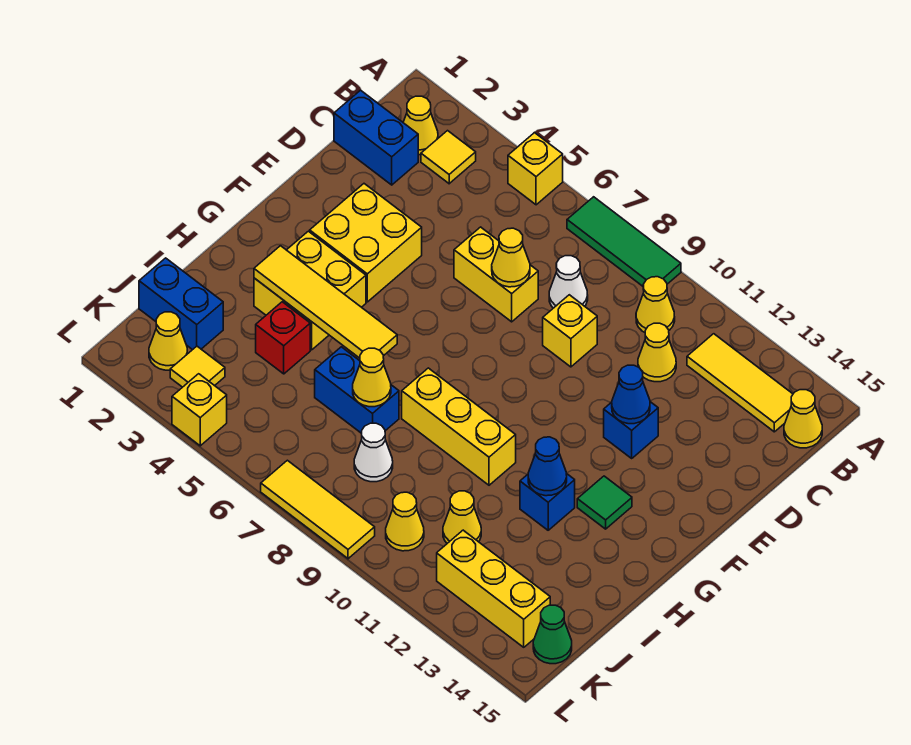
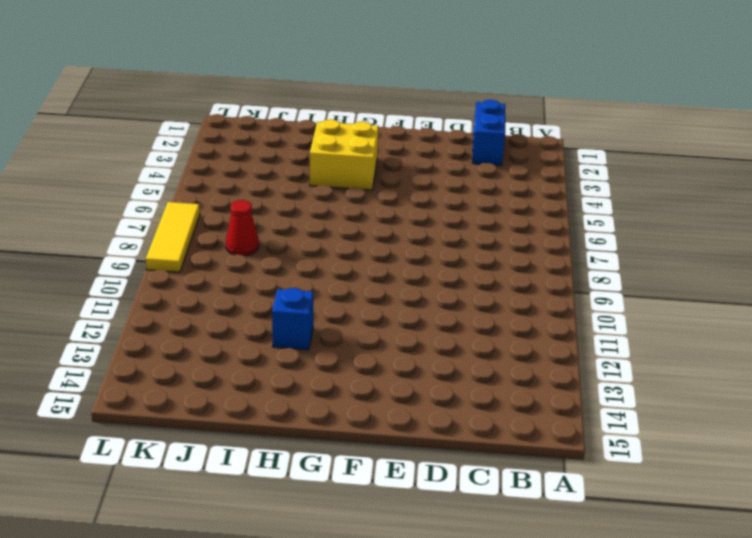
red cone J8 level 1 -> white cone J8 level 1
none -> yellow brick A5 level 1
none -> green tile A7:A9 level 1
none -> yellow cone B2 level 1
none -> yellow tile B3 level 1

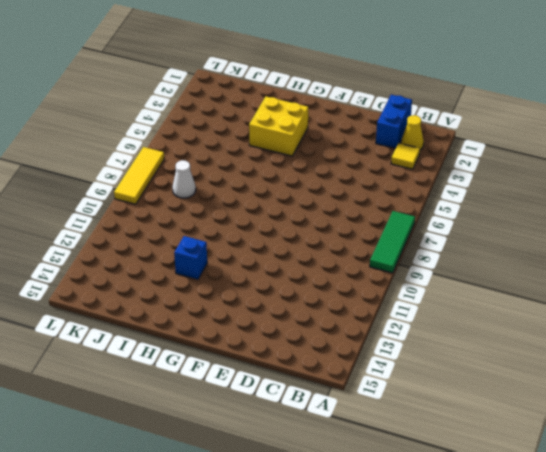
none -> yellow brick A5 level 1
none -> yellow cone B10 level 1
none -> yellow tile B12:B14 level 1
none -> yellow cone B15 level 1

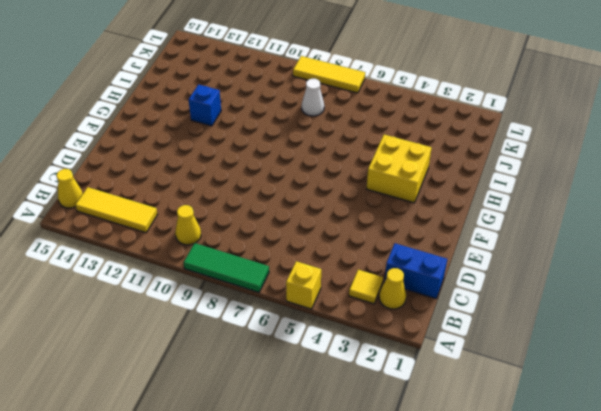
none -> white cone C8 level 1
none -> yellow cone C11 level 1
none -> yellow brick D6:D7 level 1
none -> yellow brick D9 level 1

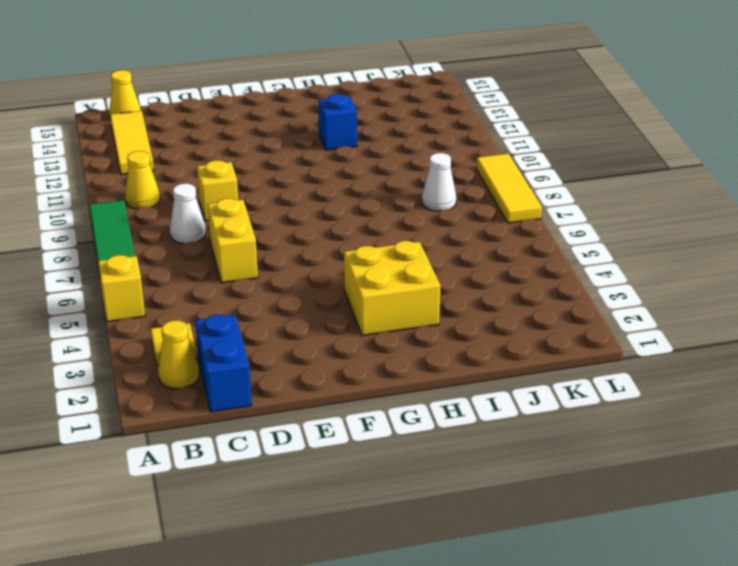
none -> yellow cone C11 level 1
none -> yellow brick E3:F4 level 1
none -> blue brick E12 level 1
none -> green tile G13 level 1

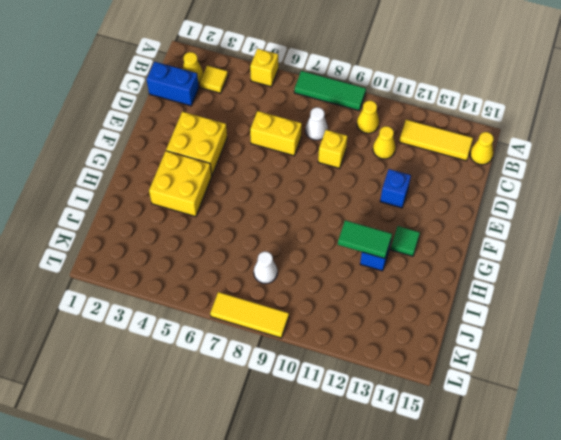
green tile H11:H12 level 2 -> blue cone H12 level 2
none -> yellow brick H8:H10 level 1
none -> red brick I4 level 1
none -> blue brick I6:I7 level 1
none -> blue brick J1:J2 level 1

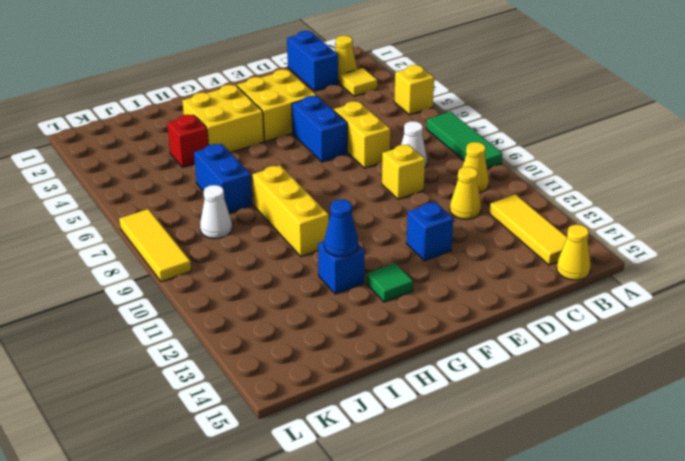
blue brick E5:E6 level 1 -> blue brick J1:J2 level 1
none -> yellow cone J11 level 1
none -> yellow cone K2 level 1
none -> yellow tile K3 level 1
none -> yellow cone K10 level 1

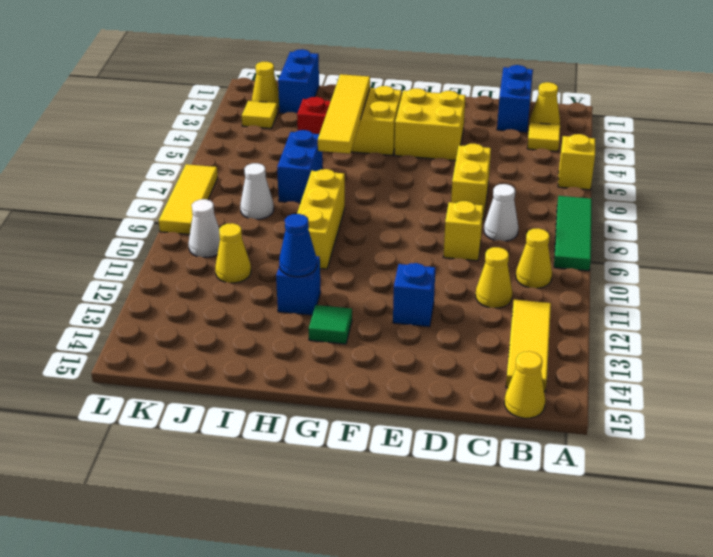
white cone K10 level 1 -> yellow cone K10 level 1
none -> yellow brick K12:K14 level 1
none -> green cone K15 level 1
none -> yellow brick L4 level 1
none -> yellow cone D7 level 2

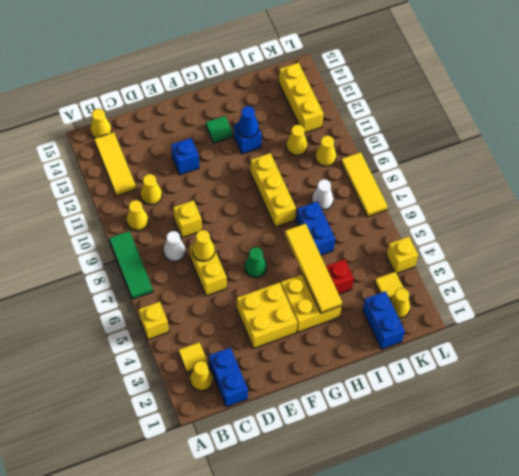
green cone F6 level 1 -> green cone K15 level 1
none -> blue cone E12 level 2
none -> yellow cone I7 level 2

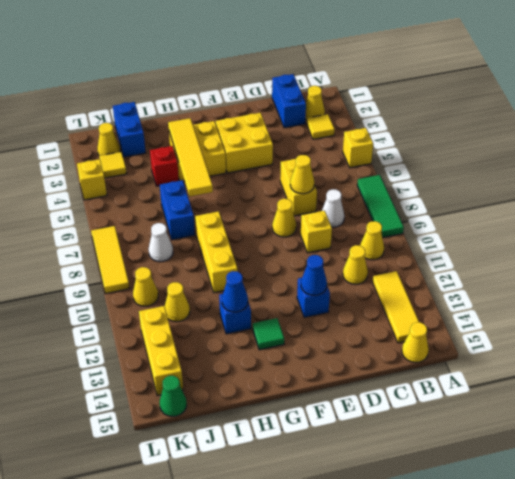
yellow cone E8 level 1 -> yellow cone I7 level 2

